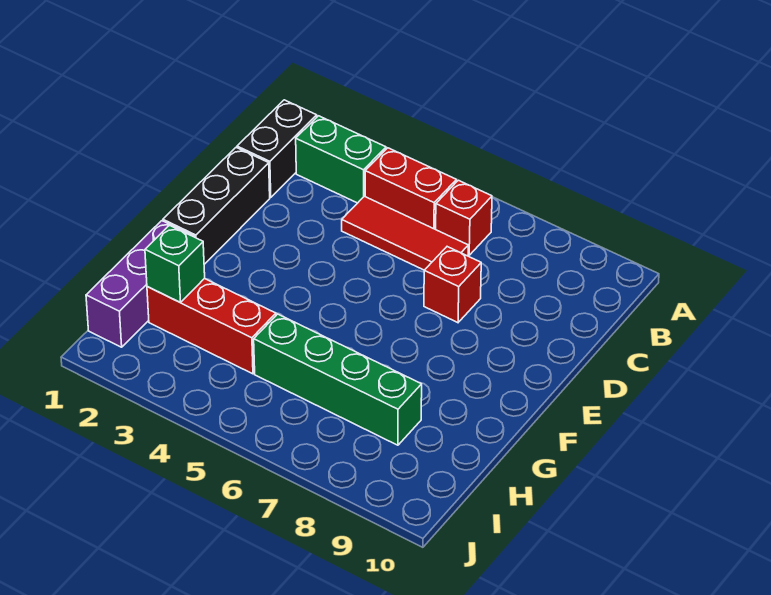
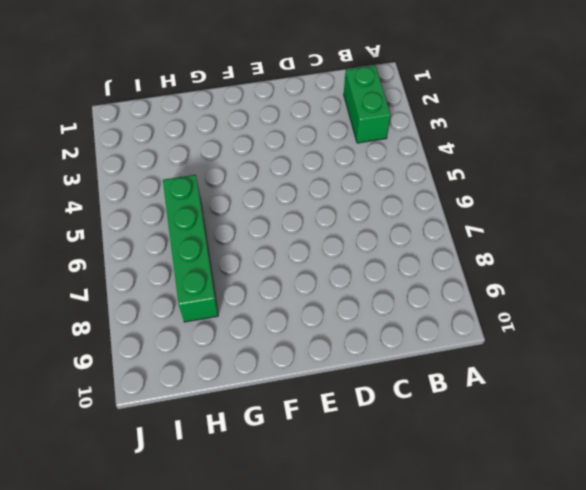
none -> black brick B1:C1 level 1
none -> red brick B4:B5 level 1

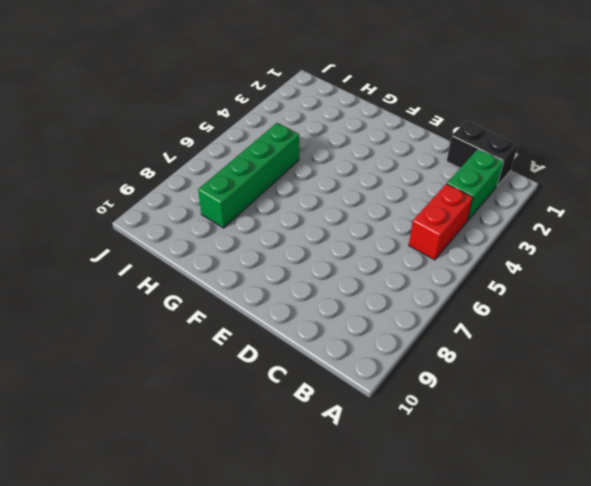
none -> red brick B6 level 1
none -> red tile C4:C6 level 1

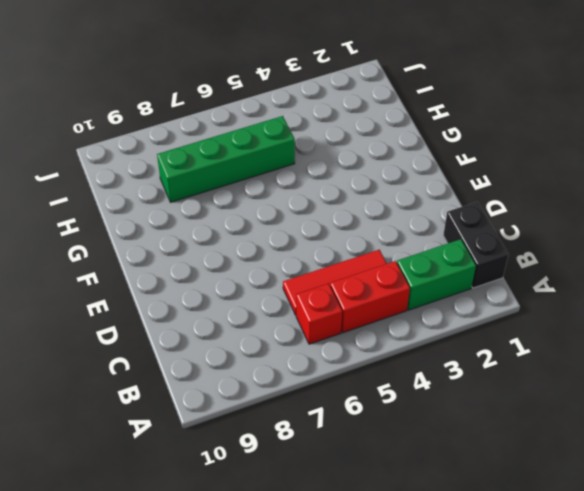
none -> black brick D1:F1 level 1
none -> red brick D7 level 1

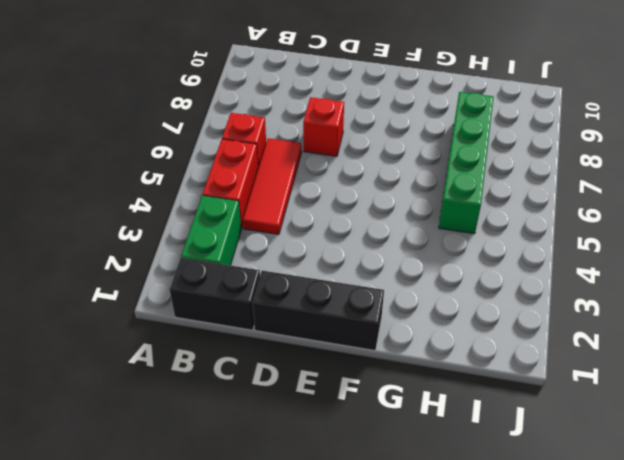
none -> purple brick G1:I1 level 1
none -> red brick H2:H4 level 1

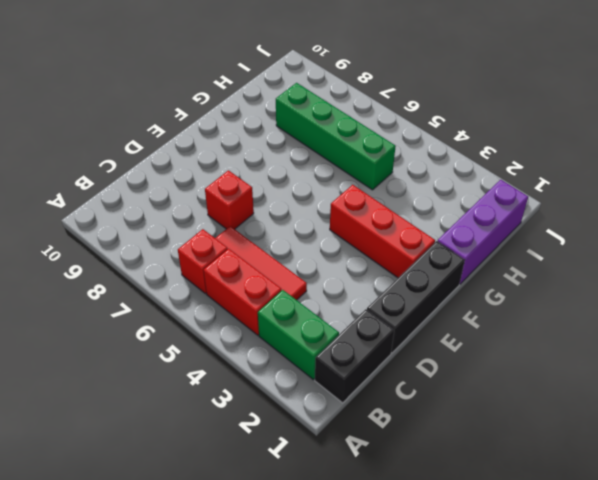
red brick F2:F4 level 1 -> red brick H2:H4 level 1
none -> green brick H2 level 2

